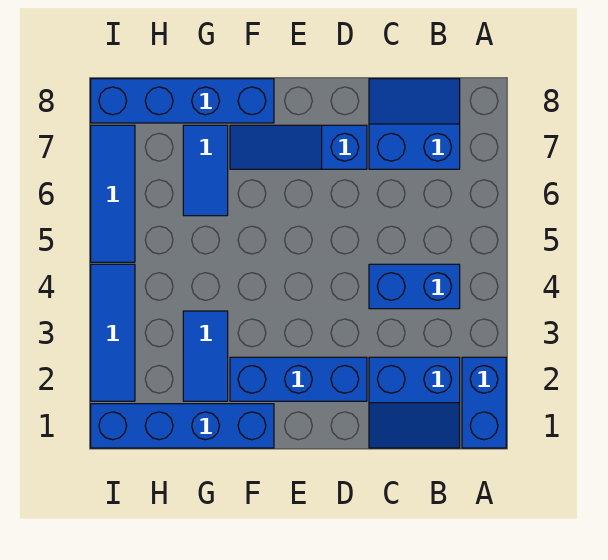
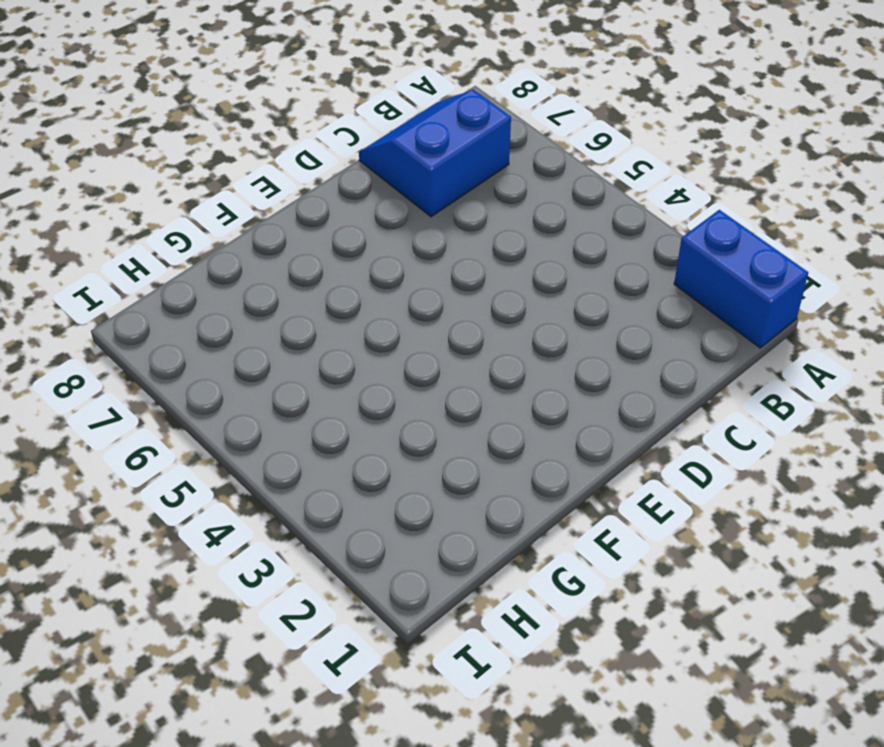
none -> blue slope B1:C2 level 1 top 2
none -> blue brick B4:C4 level 1
none -> blue brick D2:F2 level 1

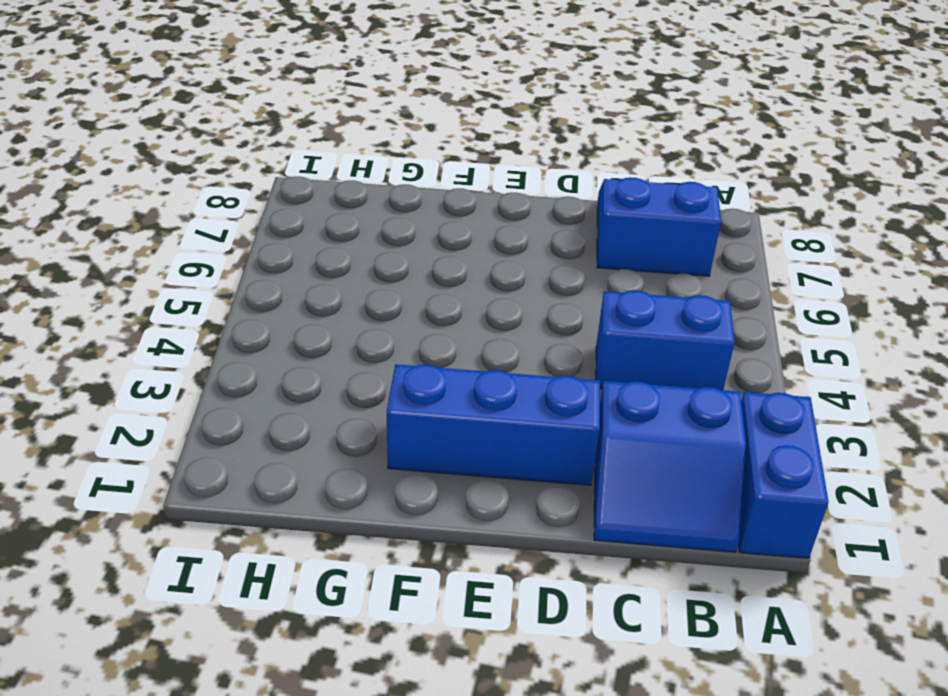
none -> blue slope D7:F7 level 1 top D
none -> blue brick F1:I1 level 1
none -> blue brick F8:I8 level 1

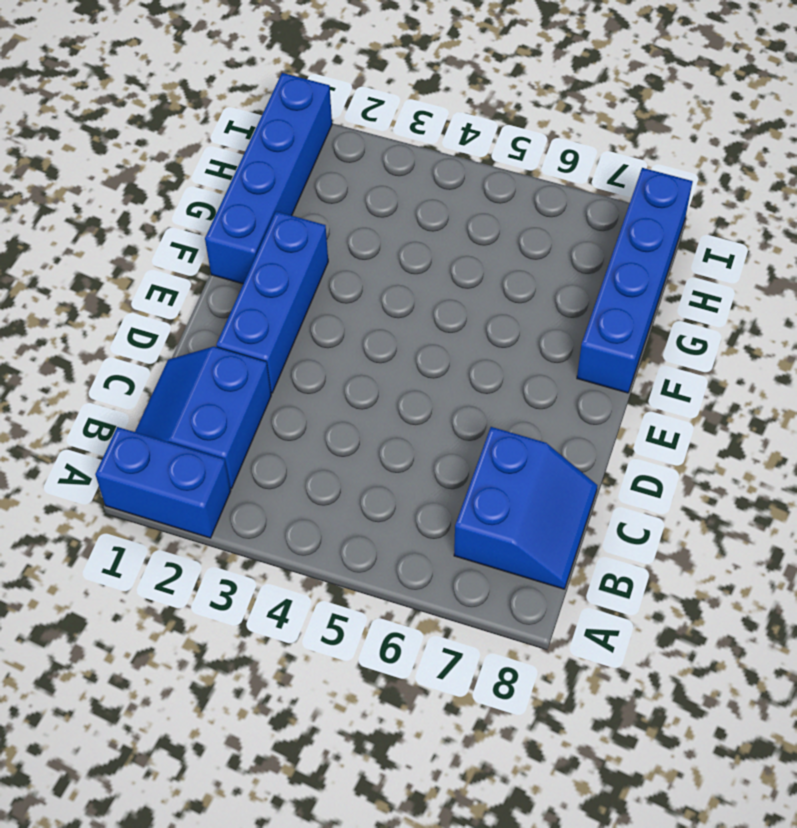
none -> blue brick B4:C4 level 1
none -> blue slope D7:F7 level 1 top D
none -> blue tile G2:G3 level 1

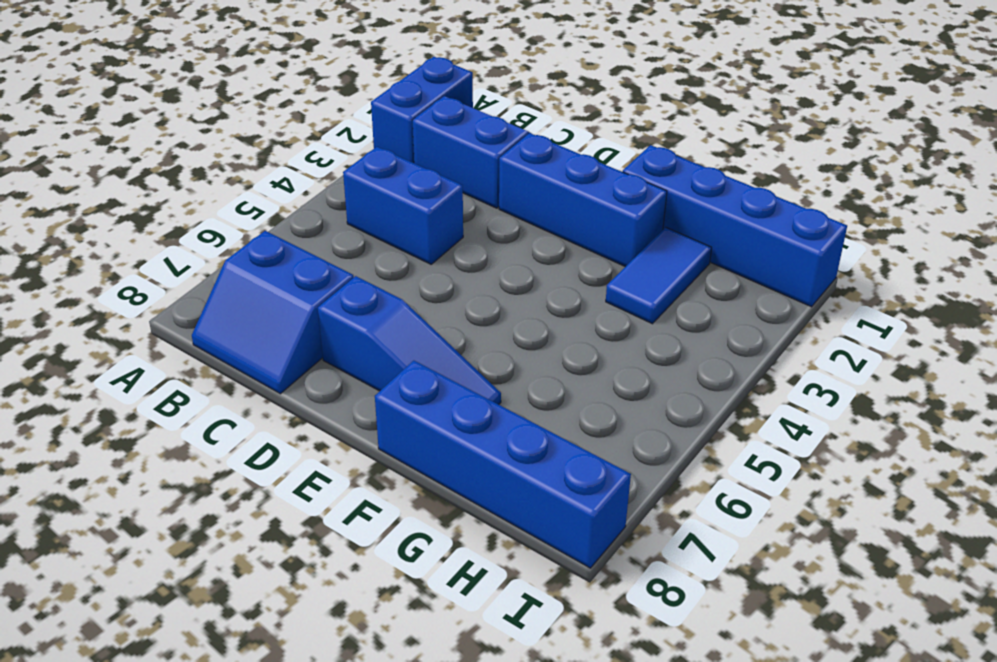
none -> blue tile G6:G7 level 1
none -> blue tile I2:I4 level 1
none -> blue tile I5:I7 level 1

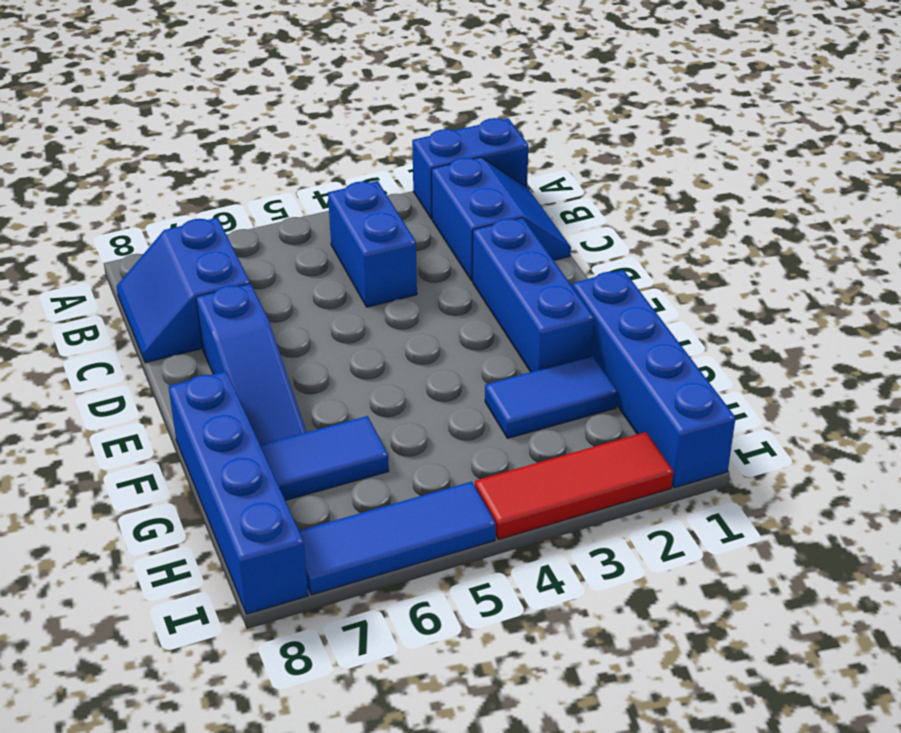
red tile I2:I4 level 1 -> blue tile I2:I4 level 1

